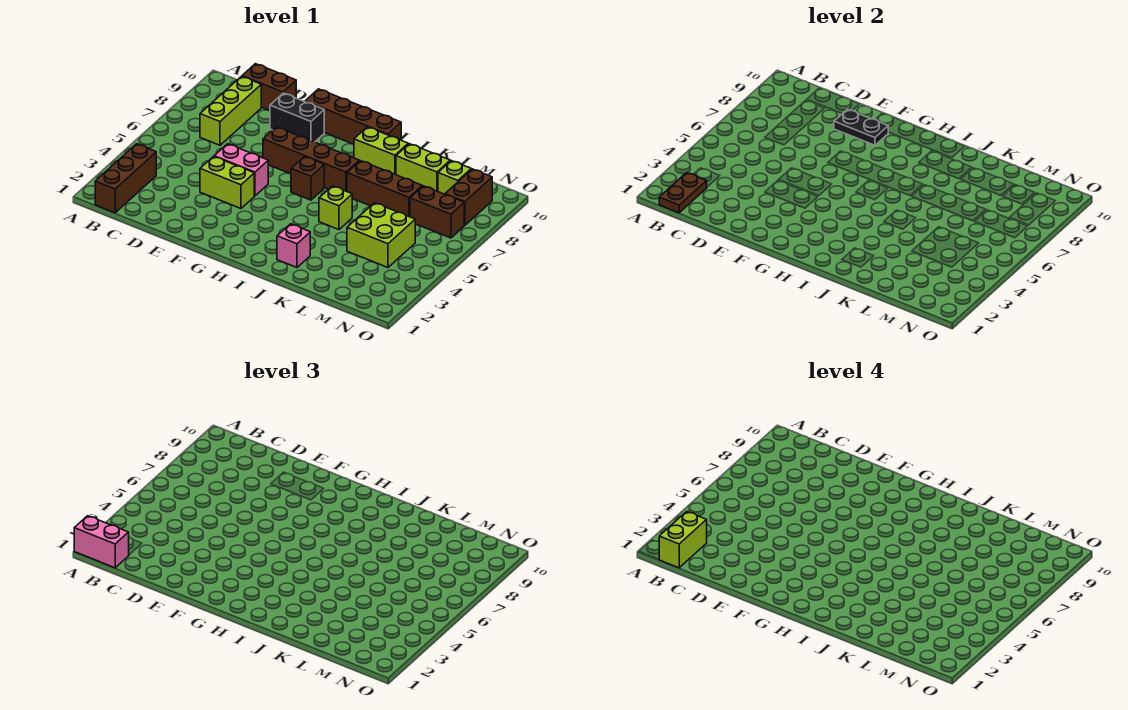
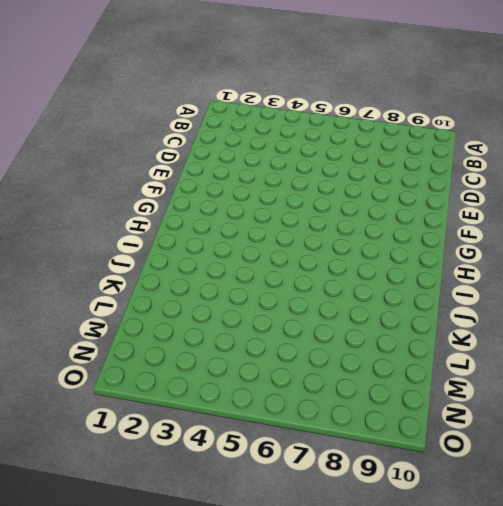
none -> brown brick B1:B3 level 1
none -> lime brick C7:C9 level 1
none -> brown brick C10:D10 level 1

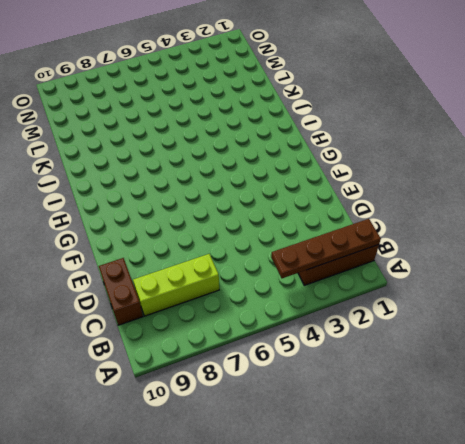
brown plate B1:B4 level 2 -> brown plate B1:B2 level 2
none -> lime brick E4:F4 level 1
none -> pink brick E5:F5 level 1
none -> black brick E9:F9 level 1

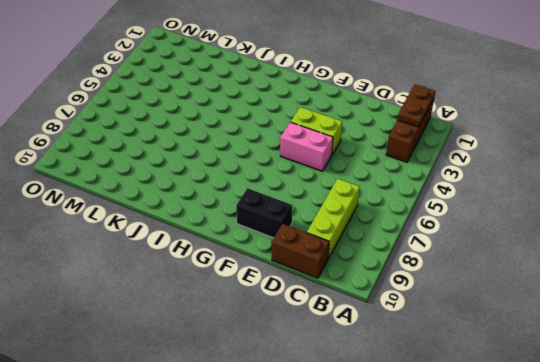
none -> brown brick F7:I7 level 1
none -> brown brick F10:I10 level 1
none -> brown brick H6 level 1

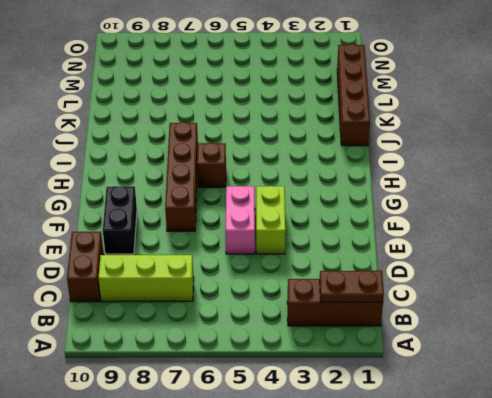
brown brick J1:M1 level 1 -> brown brick F10:I10 level 1
none -> lime brick I9:J9 level 1
none -> pink brick J2 level 1
none -> lime brick J5 level 1

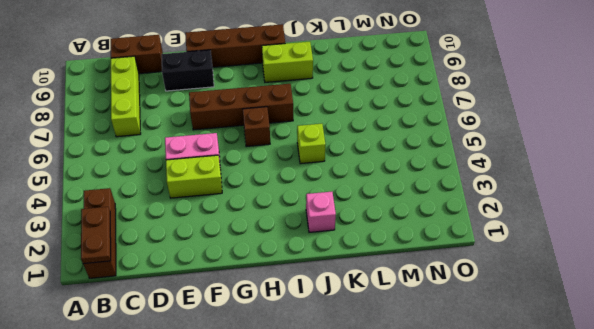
none -> brown brick J7:L7 level 1
none -> lime brick K9:L9 level 1
none -> lime brick L4:M5 level 1

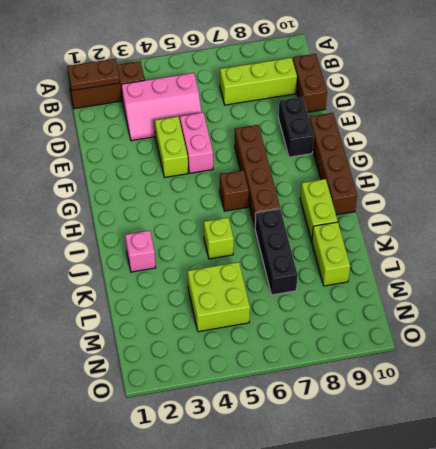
pink slope C3:D5 level 1 top C -> none
black brick J7:L7 level 1 -> brown brick J7:L7 level 1
none -> brown brick M7:N7 level 1
none -> lime brick M9 level 1
none -> brown brick N8:N9 level 1

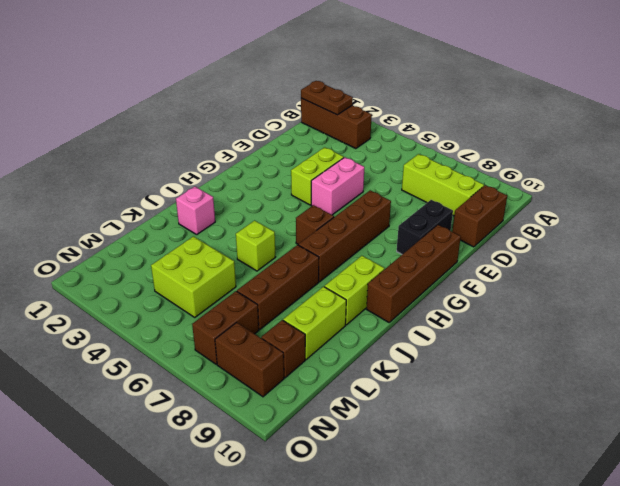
brown brick M9 level 1 -> lime brick M9 level 1
none -> black plate E9:F9 level 2
none -> pink brick A1:B1 level 3
none -> lime brick B1:B2 level 4

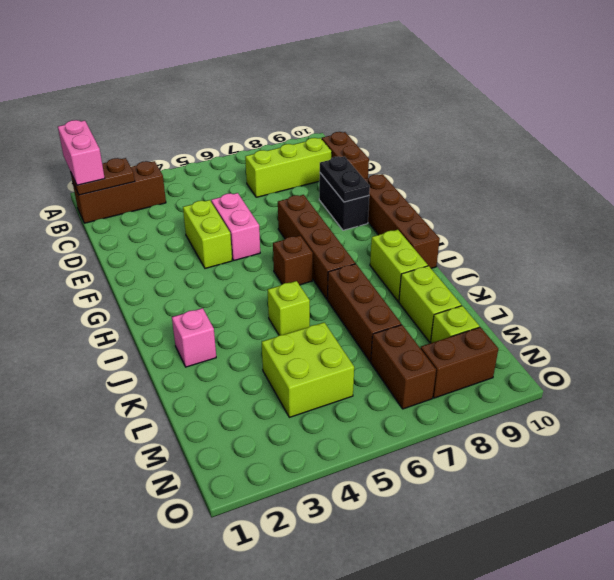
none -> lime brick B1:B2 level 4

